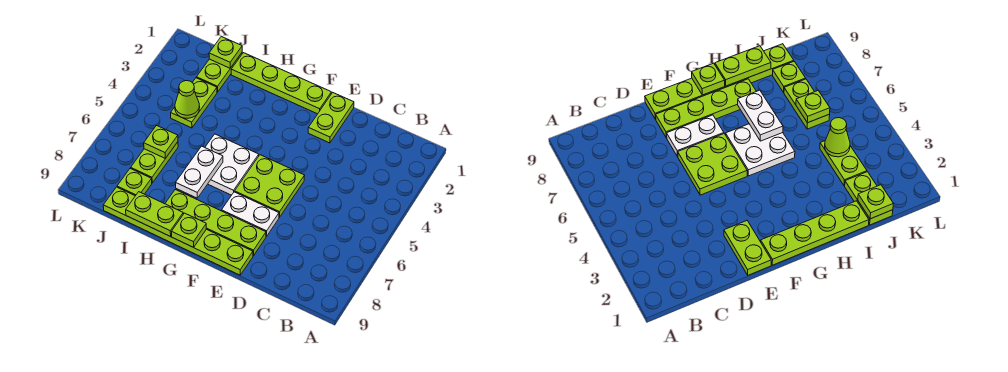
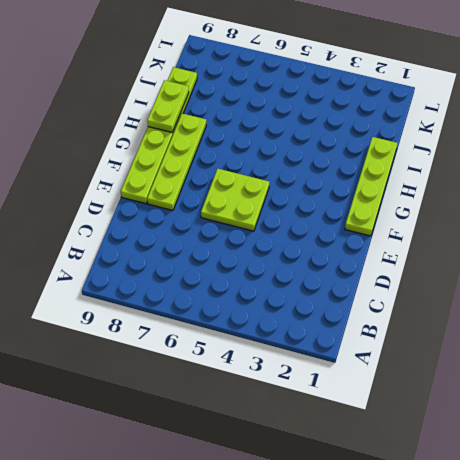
none -> lime plate E1:E2 level 1
none -> white plate E7:F7 level 1
none -> white plate G5:H6 level 1

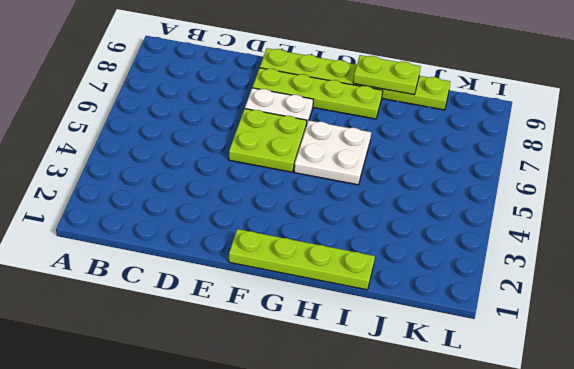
none -> lime plate E1:E2 level 1
none -> lime plate J1:J2 level 1
none -> lime plate J3:J4 level 1

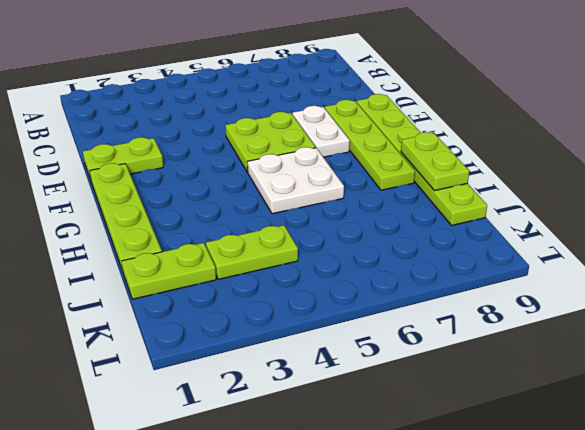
none -> lime plate J6:J7 level 1
none -> lime plate J8 level 1
none -> lime plate G9 level 2

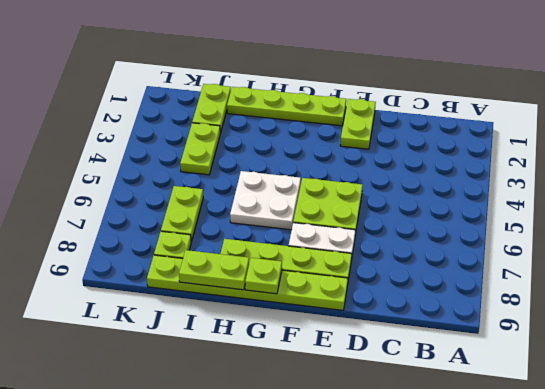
none -> white plate H6:H7 level 2
none -> lime plate J1 level 2
none -> lime cone J4 level 2

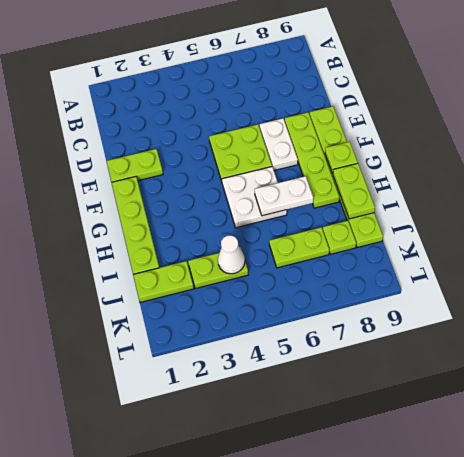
white cone J4 level 2 -> lime cone J4 level 2
none -> lime plate J1 level 2
none -> lime plate J6 level 2

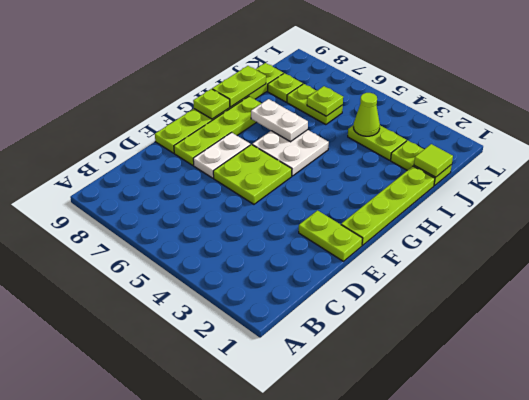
lime tile J1 level 2 -> lime plate J1 level 2

